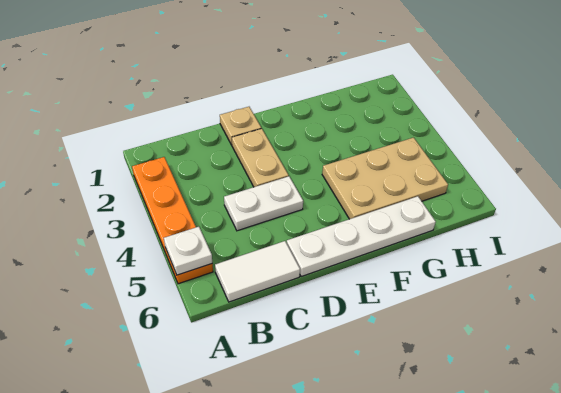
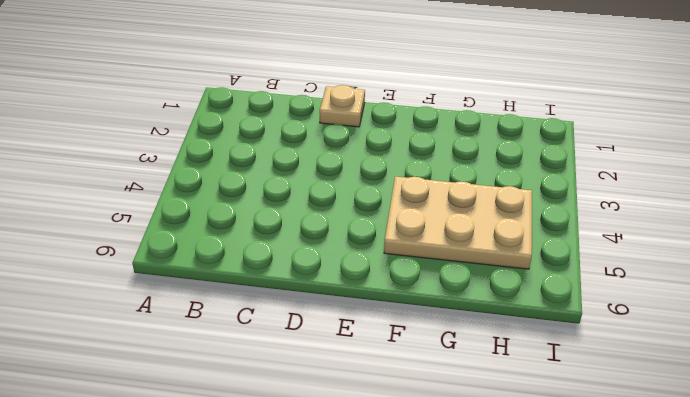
none -> orange plate A2:A5 level 1
none -> white tile B6:C6 level 1

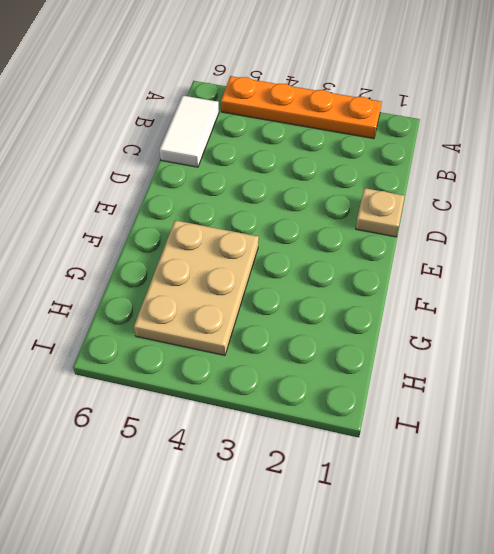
none -> white plate C4:D4 level 1
none -> tan plate D2:D3 level 1

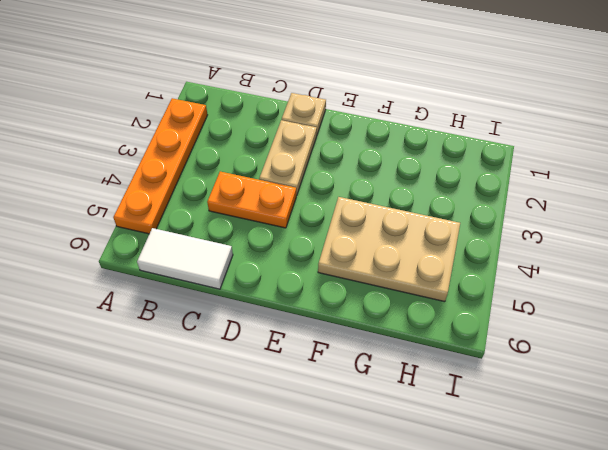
orange plate C4:D4 level 1 -> white plate C4:D4 level 1
none -> white plate D6:G6 level 1
none -> white plate A5 level 2

